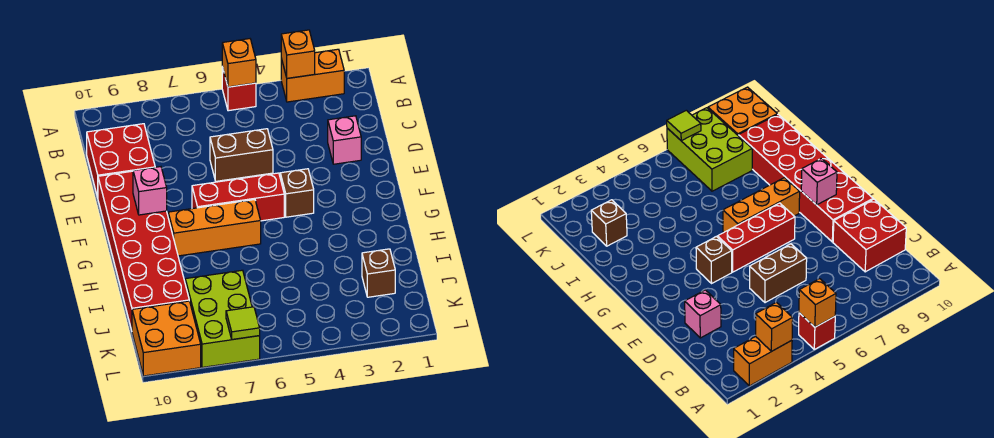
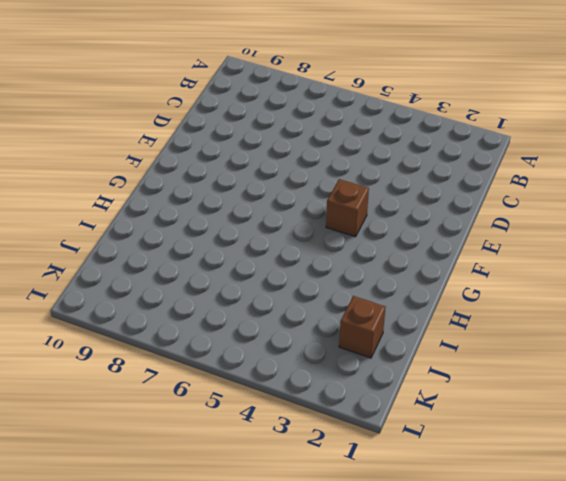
none -> orange brick A2:A3 level 1
none -> red brick A5 level 1
none -> red brick C9:D10 level 1

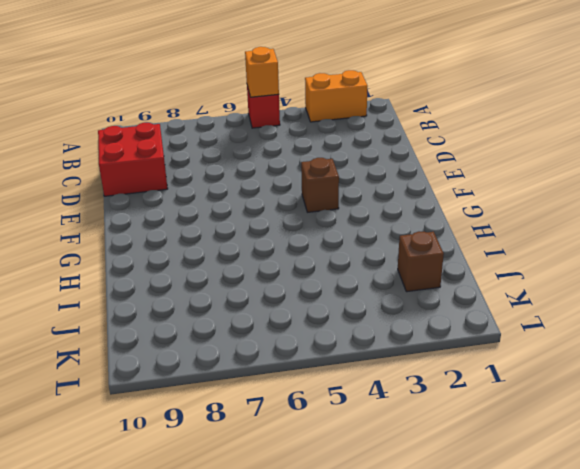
none -> pink brick D2 level 1
none -> brown brick D5:D6 level 1
none -> red brick E9:J10 level 1

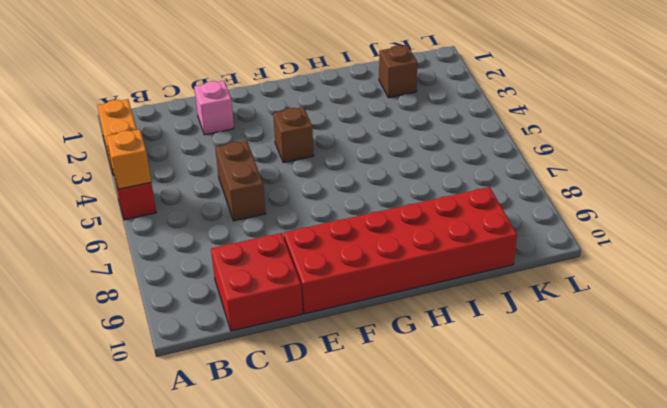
none -> red brick F5:F7 level 1
none -> orange brick G6:G8 level 1
none -> lime brick J7:L8 level 1

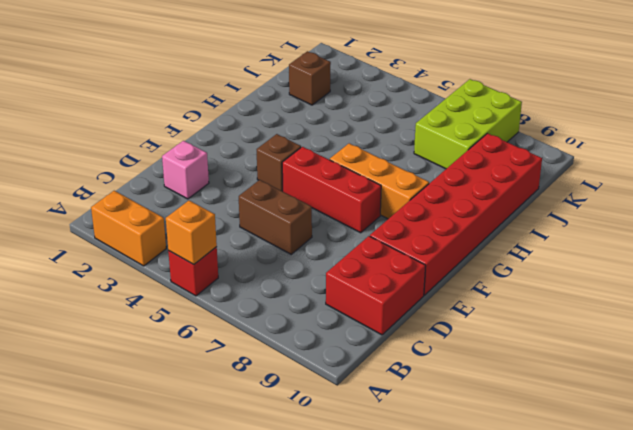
none -> orange brick K9:L10 level 1
none -> orange brick A3 level 2
none -> pink brick F9 level 2

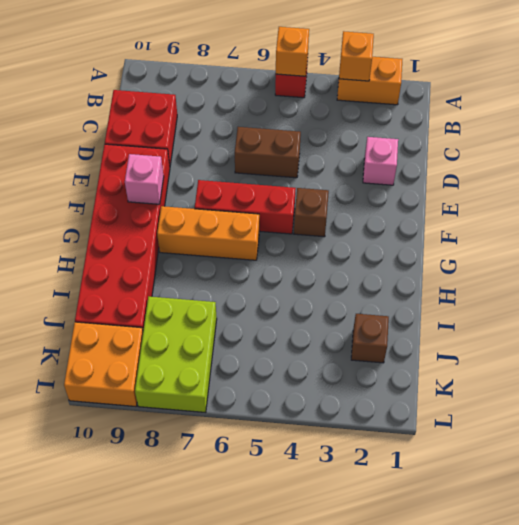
none -> lime tile L7 level 2

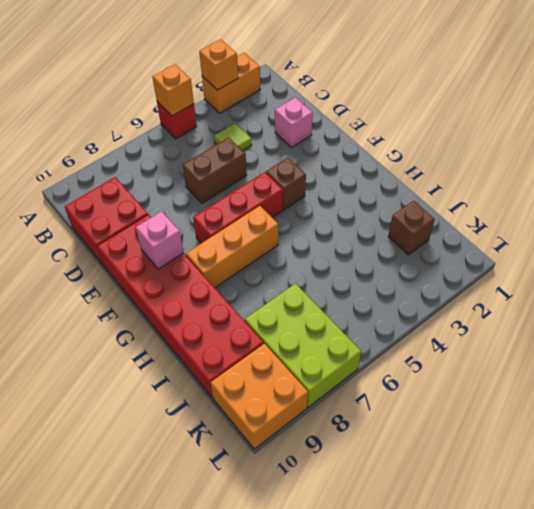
lime tile C4 level 1 -> lime tile L7 level 2

